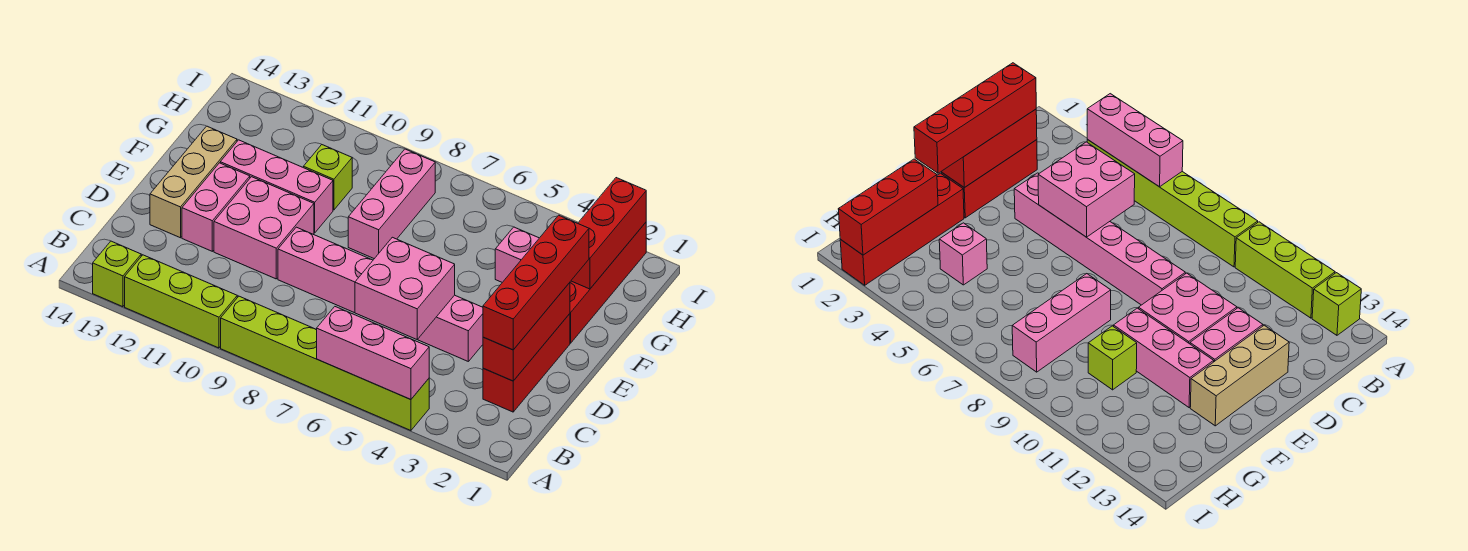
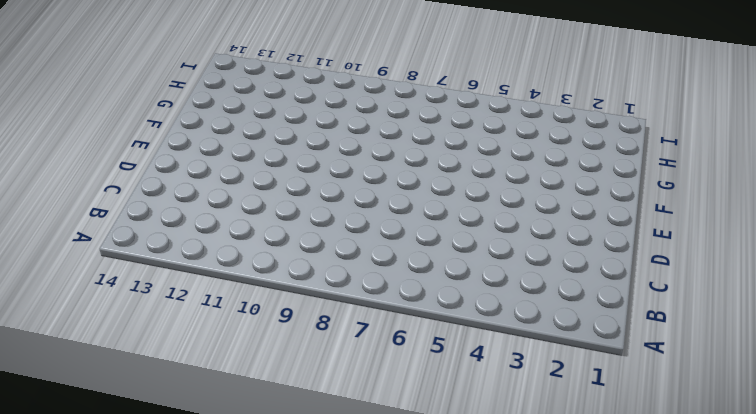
none -> lime brick A4:A9 level 1
none -> lime brick A10:A12 level 1
none -> lime brick A13 level 1

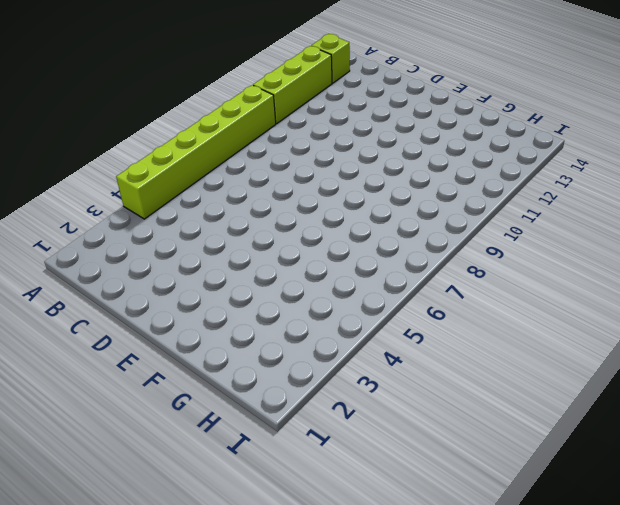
none -> red brick C2:E2 level 1
none -> pink brick D4:D9 level 1
none -> pink brick D10:E11 level 1

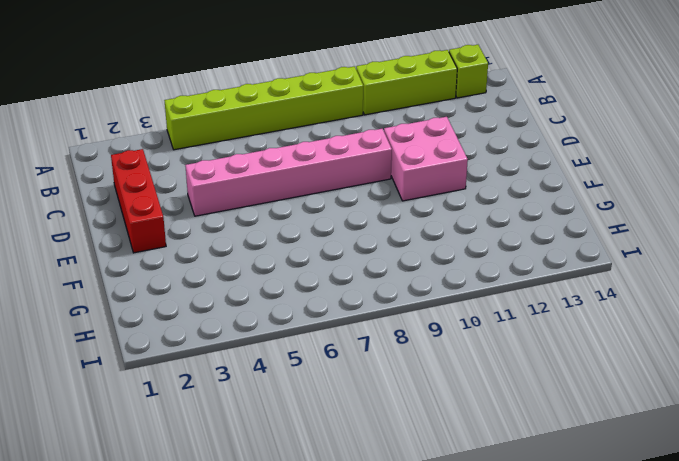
none -> pink brick D12:E12 level 1
none -> tan brick D13:F13 level 1
none -> red brick F2:I2 level 1

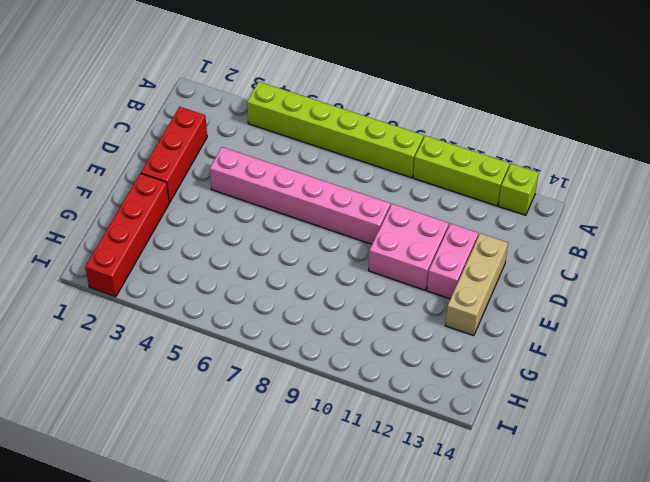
none -> pink brick F8:H8 level 1
none -> pink brick F10:F12 level 1
none -> pink brick G4 level 1

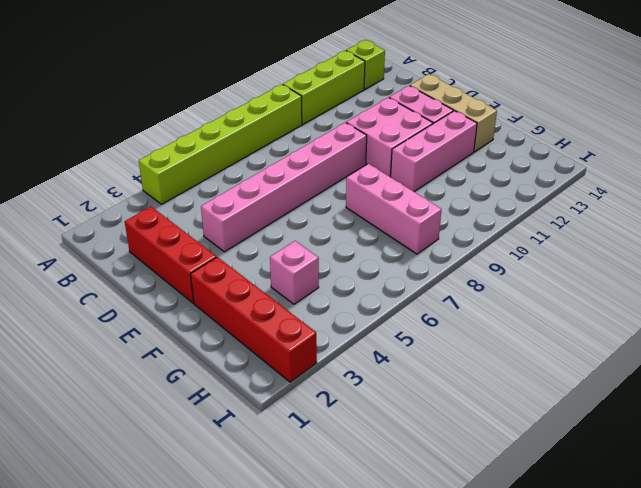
none -> lime brick G10 level 1
none -> pink brick A4:A6 level 2
none -> red brick C2:E2 level 2

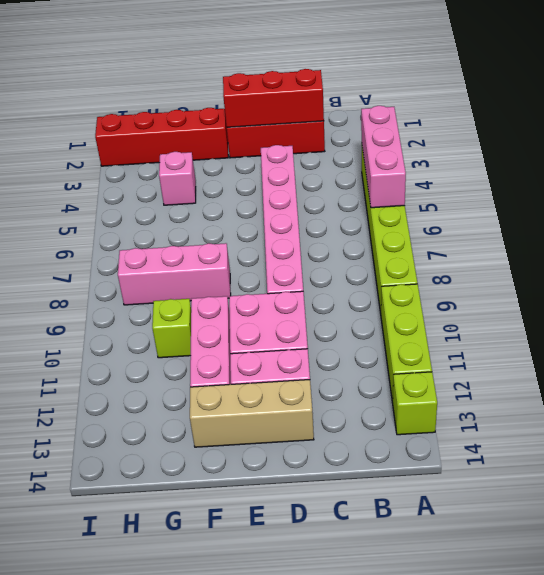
none -> pink brick C5:D6 level 2
none -> red brick G2:I2 level 2
none -> red brick C2:F2 level 3

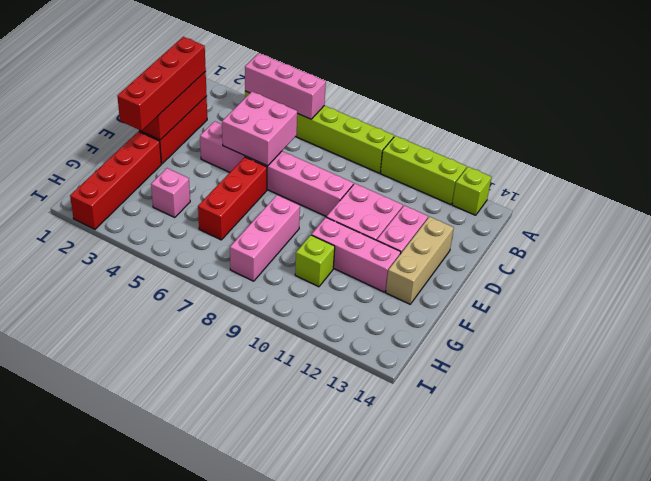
red brick E6:G6 level 1 -> red brick G2:I2 level 2

